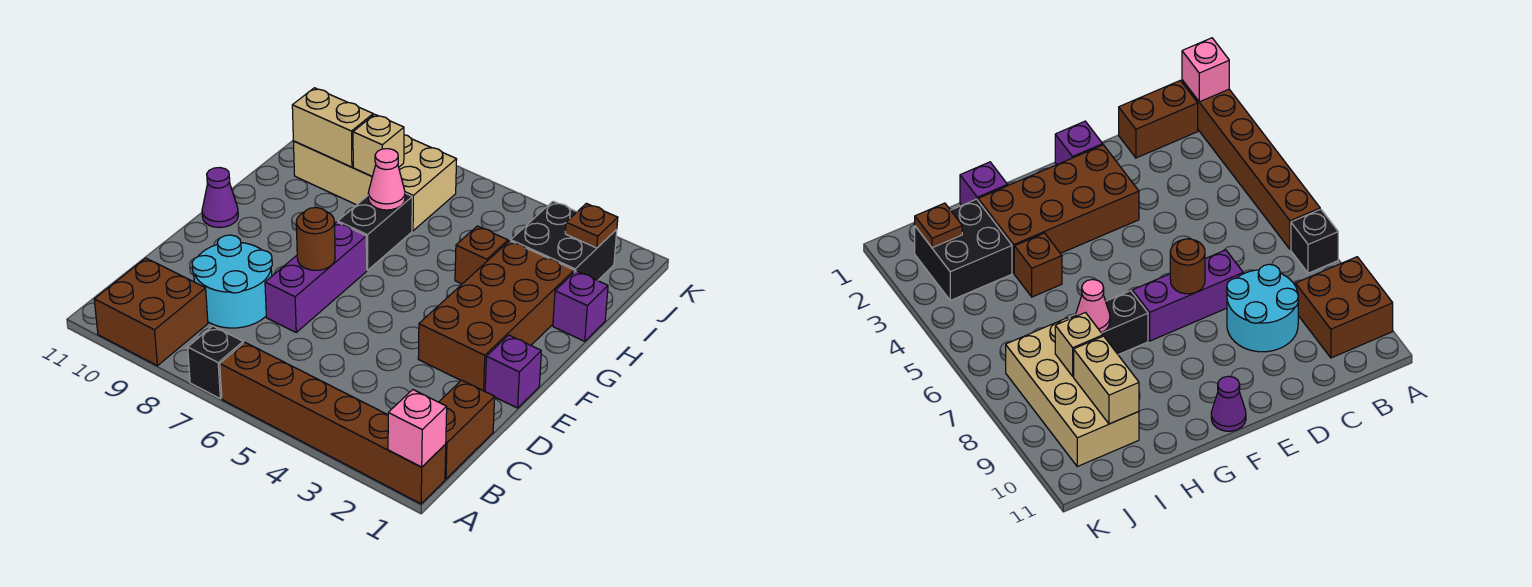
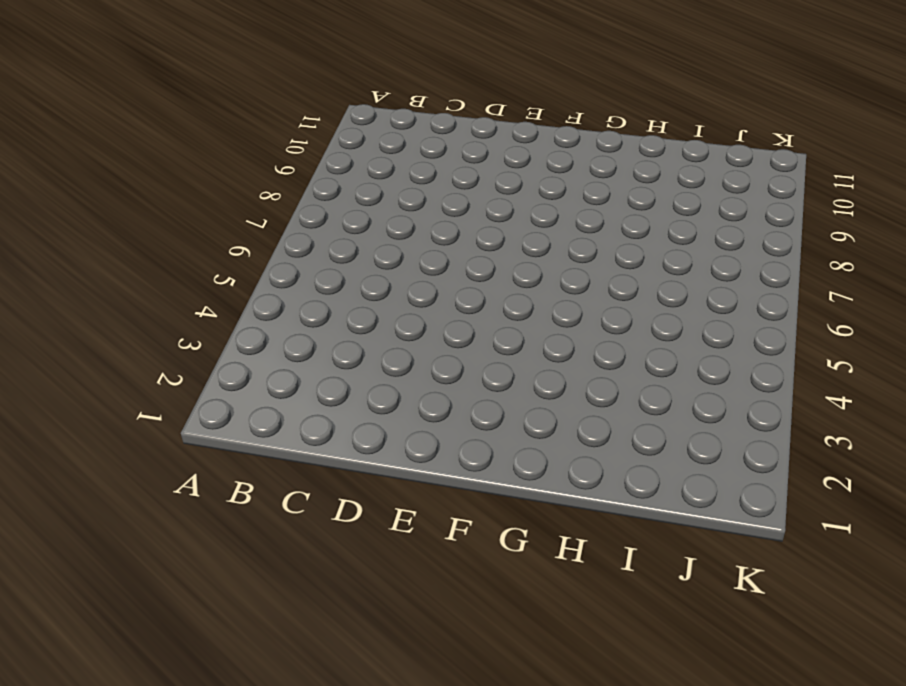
none -> brown brick A1:A6 level 1
none -> black brick A7 level 1
none -> brown brick A9:B10 level 1

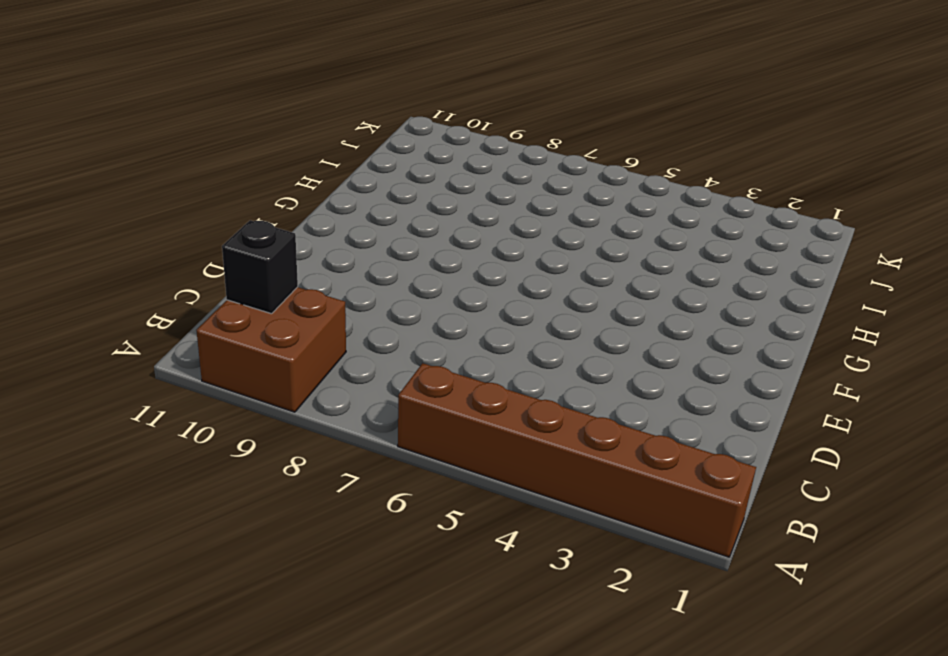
black brick B10 level 2 -> black brick A7 level 1
none -> brown brick B1:C1 level 1
none -> cyan round brick C8:D9 level 1
none -> purple brick D7:F7 level 1

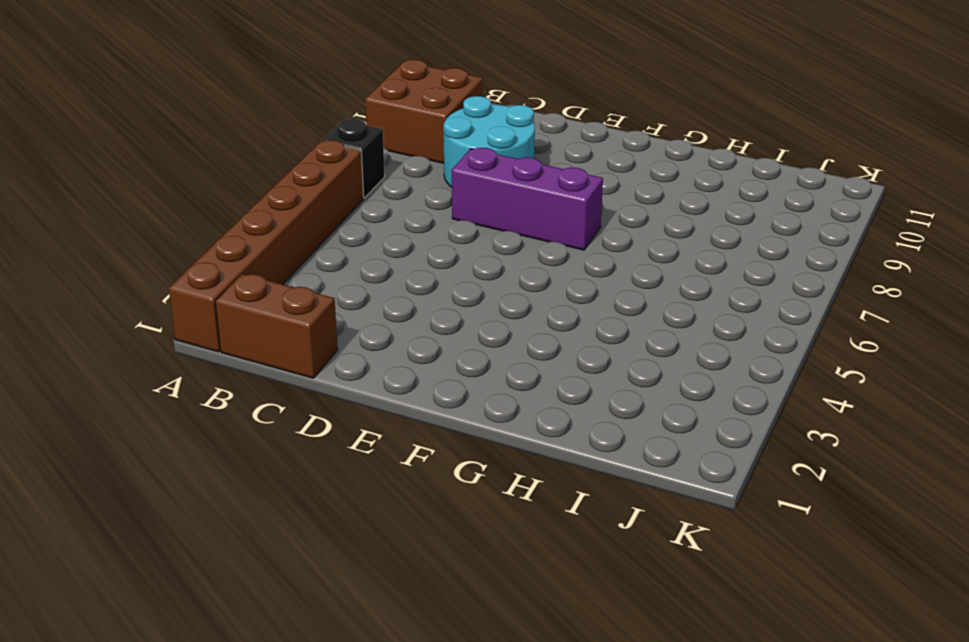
none -> purple brick E1 level 1
none -> brown brick E2:H3 level 1
none -> purple cone F11 level 1

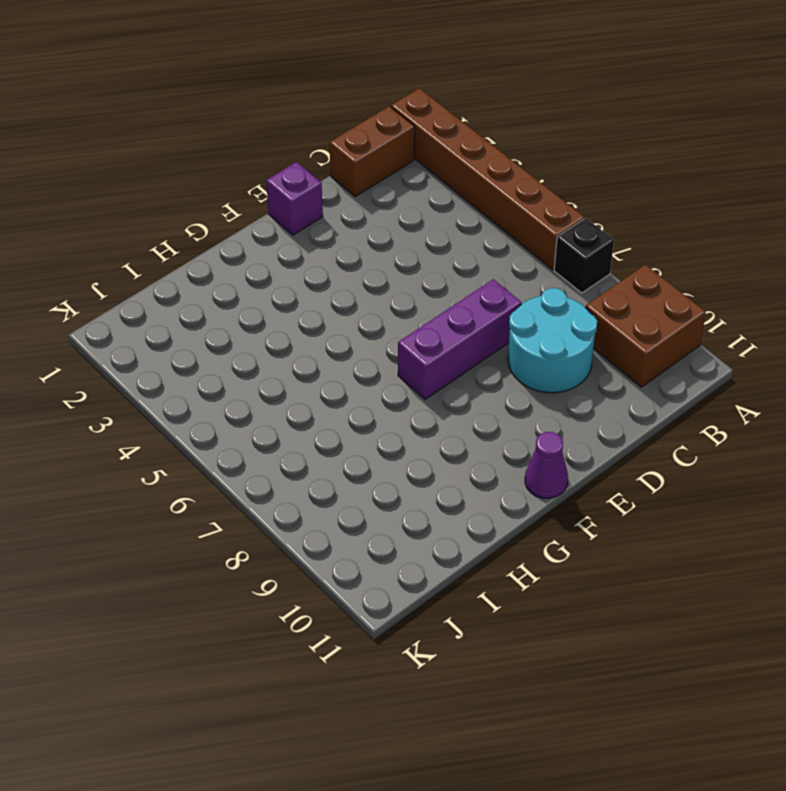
none -> brown brick E2:H3 level 1
none -> black brick G7:H7 level 1
none -> purple brick H1 level 1

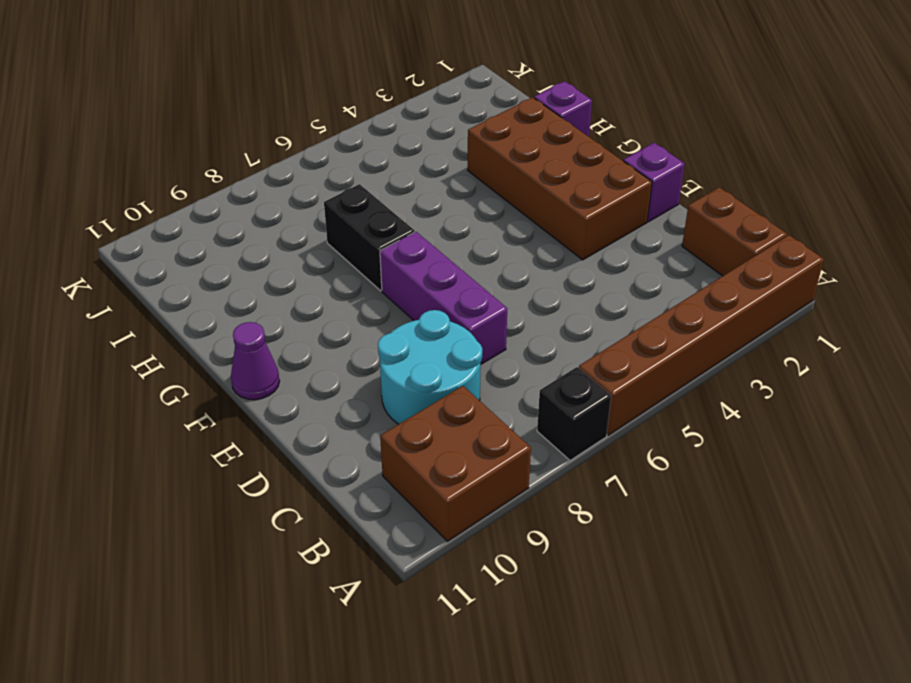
none -> brown brick H4 level 1
none -> black brick I2:J3 level 1
none -> tan brick I7:J10 level 1

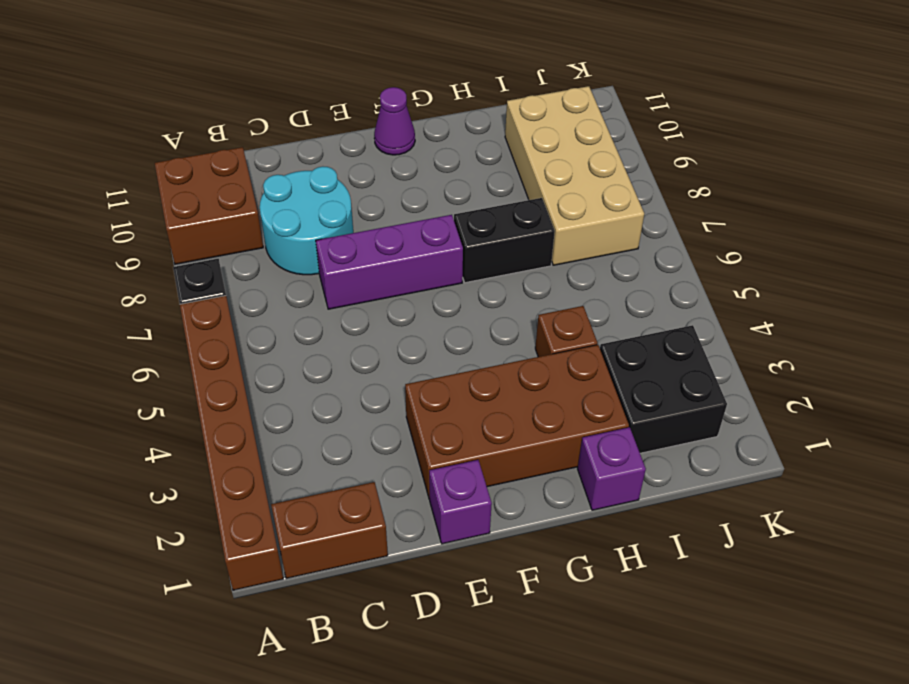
none -> pink brick A1 level 2
none -> brown round brick E7 level 2
none -> pink cone H7 level 2

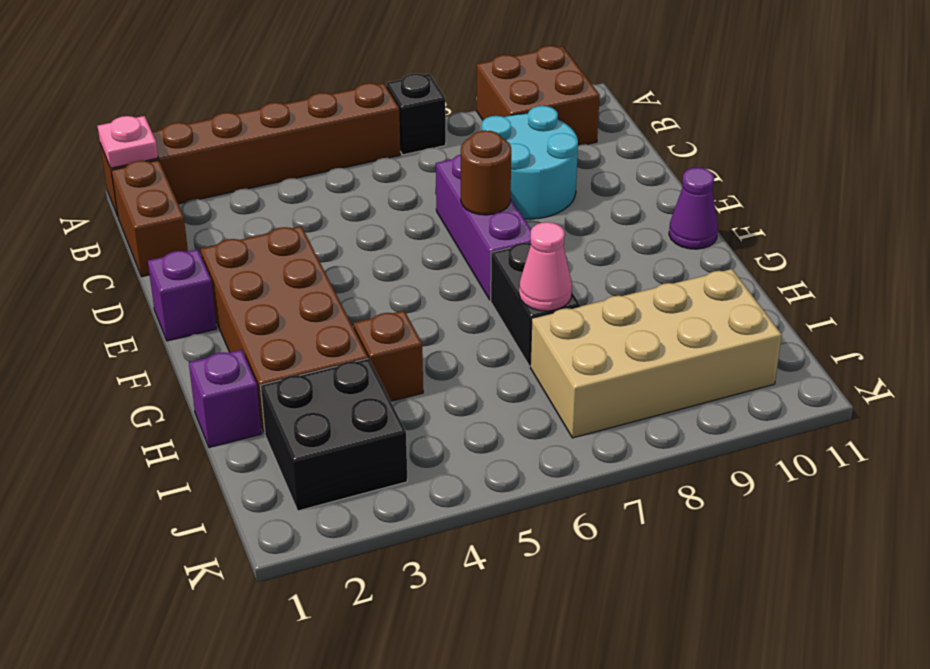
pink plate A1 level 2 -> pink brick A1 level 2
none -> tan brick I8 level 2
none -> tan brick I9:I10 level 2
none -> brown plate J2 level 2

